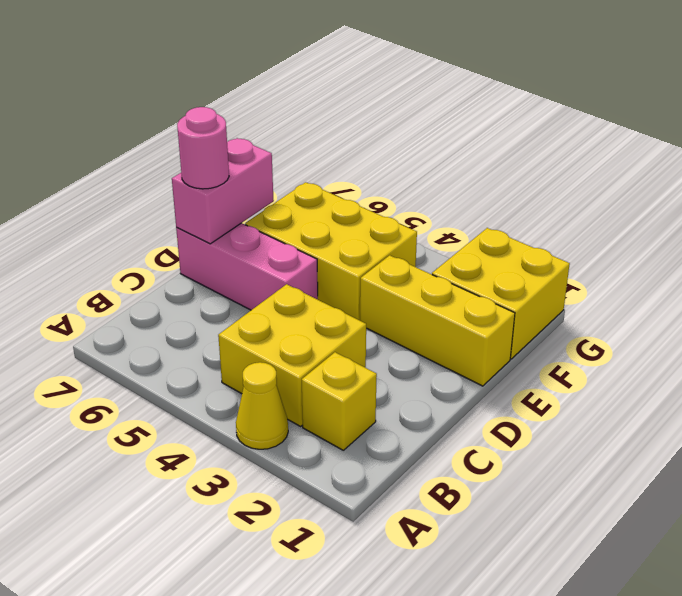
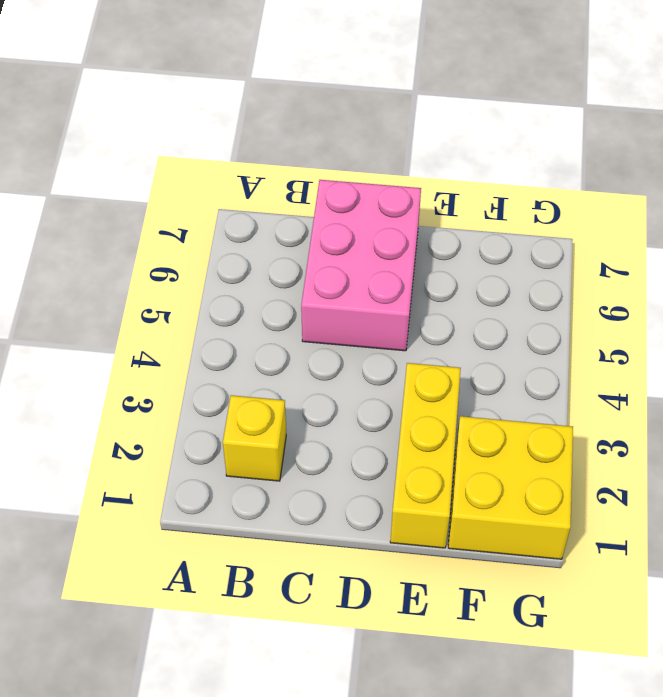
pink brick C5:D7 level 1 -> pink brick D5:D7 level 1
none -> yellow cone A3 level 1
none -> yellow brick B3:C4 level 1

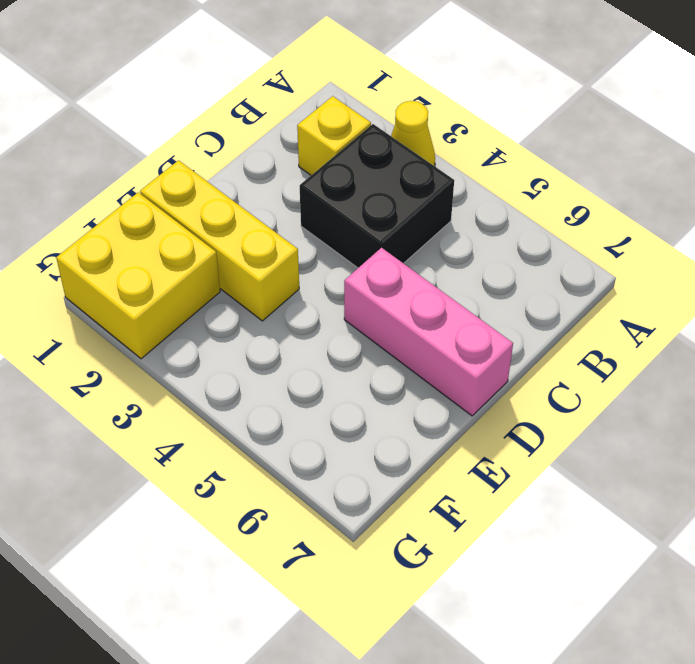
black brick B3:C4 level 1 -> yellow brick B3:C4 level 1
none -> yellow brick E4:F6 level 1
none -> pink brick D7:E7 level 2

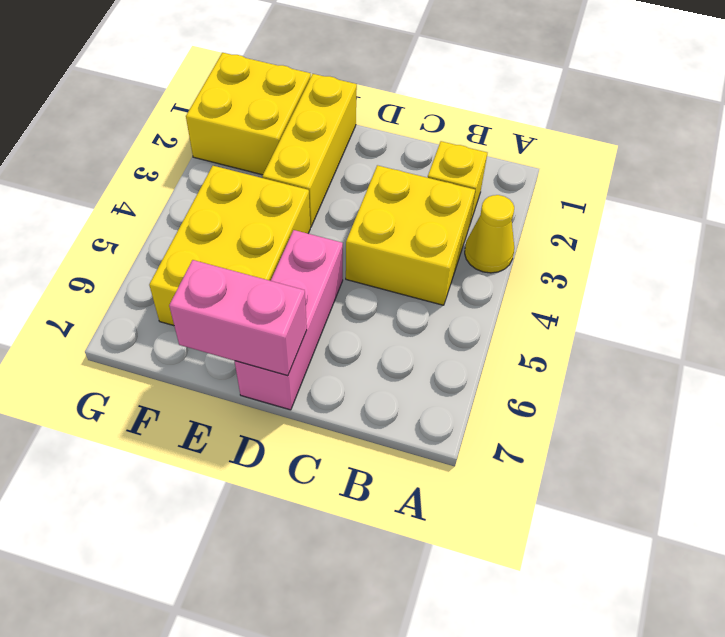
none -> pink round brick D7 level 3

